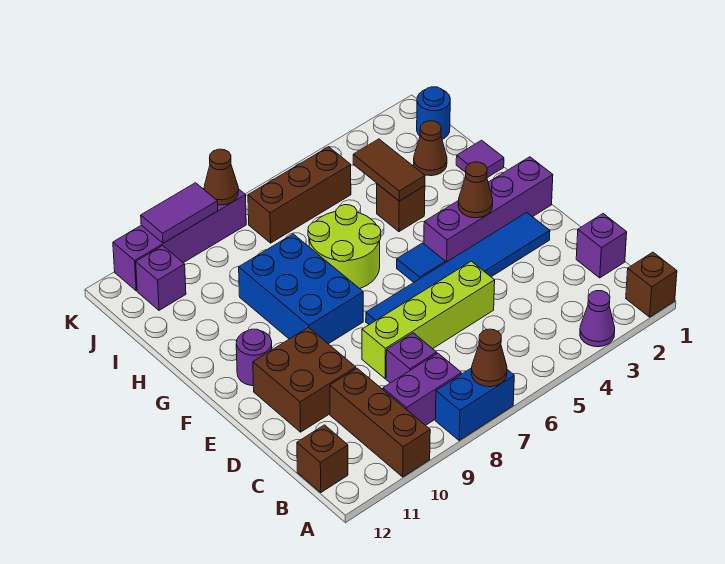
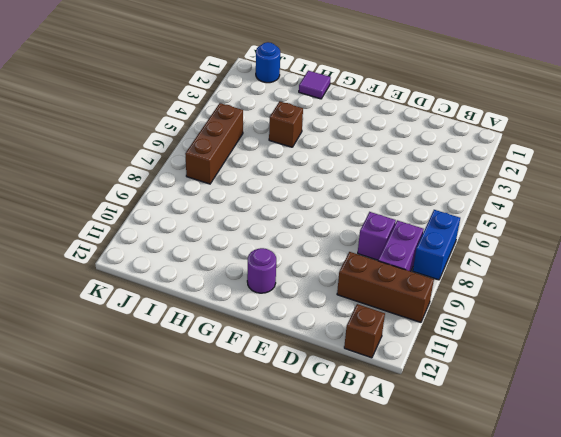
none -> brown brick A1 level 1
none -> purple cone A3 level 1
none -> purple brick C1 level 1

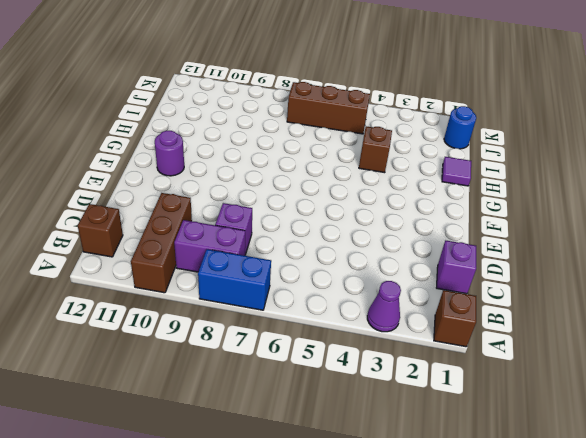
none -> lime brick D5:D8 level 1
none -> brown brick D10:E11 level 1
none -> blue tile E2:E7 level 1

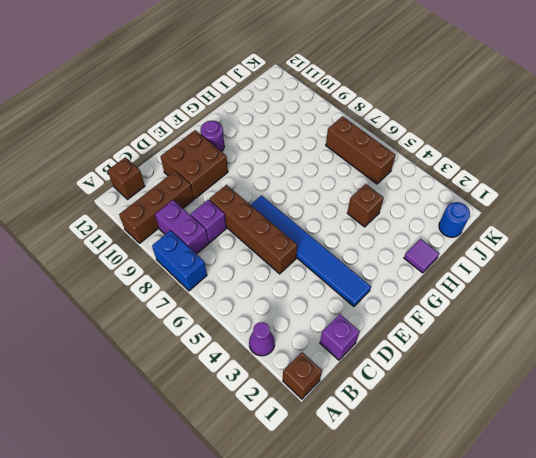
brown brick D5:D8 level 1 -> lime brick D5:D8 level 1
none -> purple brick F1:F4 level 1
none -> blue tile F5 level 1
none -> blue brick F8:H9 level 1

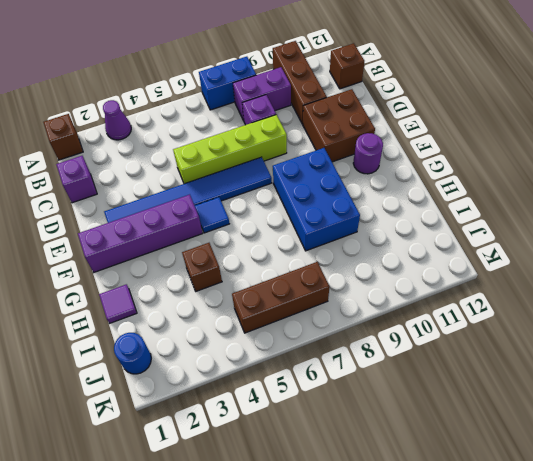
none -> lime round brick G6:H7 level 1
none -> brown cone I2 level 1
none -> purple brick J11 level 1

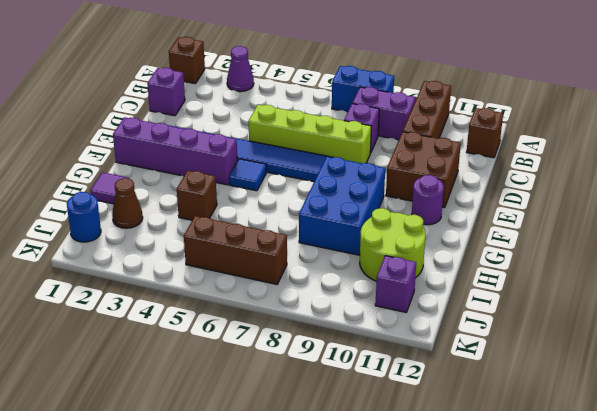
lime round brick H10:I11 level 1 -> lime round brick G6:H7 level 1
none -> purple brick K8:K11 level 1
none -> brown cone A7 level 2
none -> brown cone F3 level 2

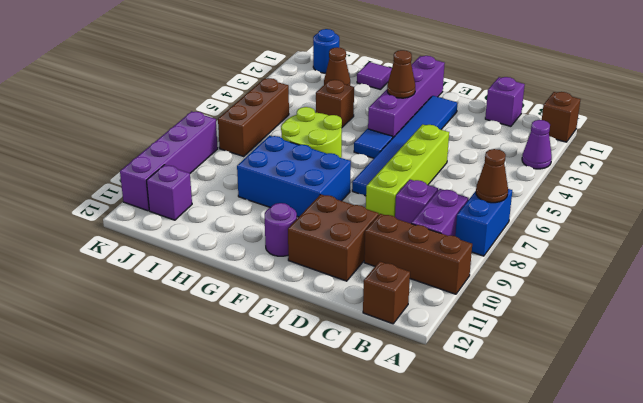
none -> brown tile H4:I4 level 2
none -> brown cone K8 level 2
none -> purple tile K9:K10 level 2

